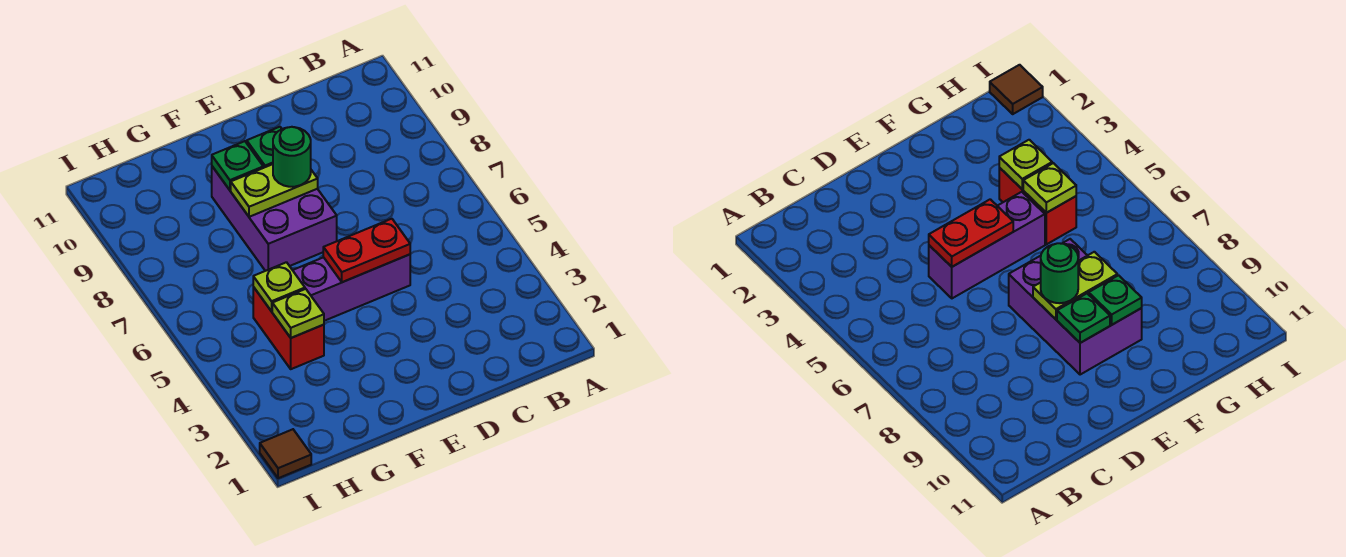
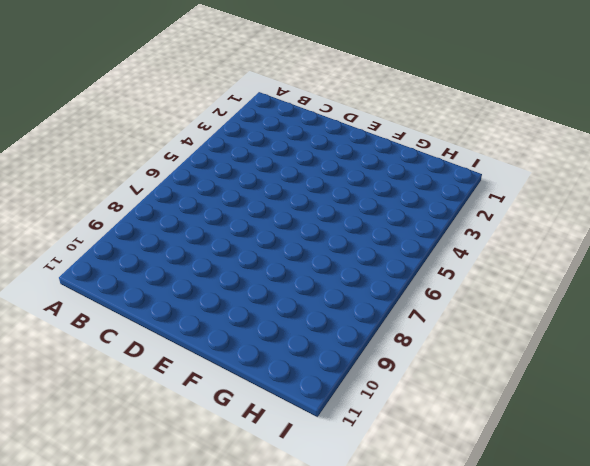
none -> purple brick D5:F5 level 1
none -> purple brick E7:F9 level 1

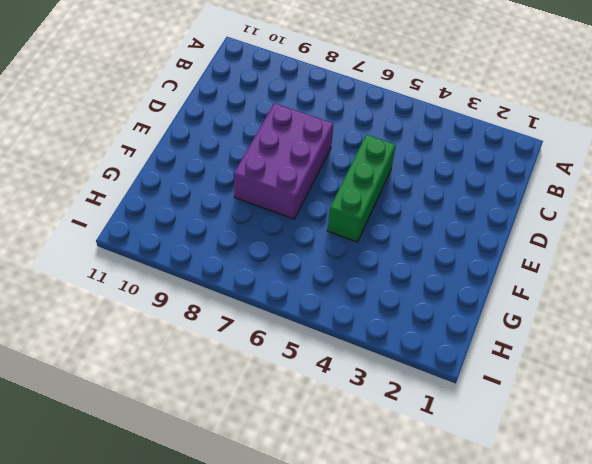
green brick D5:F5 level 1 -> purple brick D5:F5 level 1
purple brick D7:F8 level 1 -> purple brick E7:F9 level 1
none -> red brick G4:G5 level 1
none -> brown tile I1 level 1

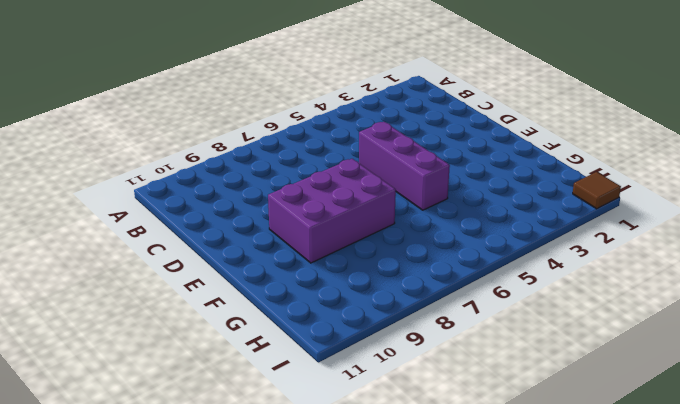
none -> red brick G4:G5 level 1
none -> red plate D5:E5 level 2

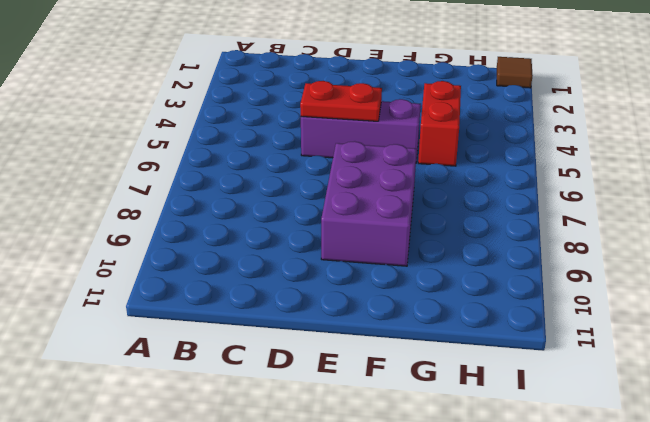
none -> lime plate E8:F8 level 2
none -> green plate E9 level 2

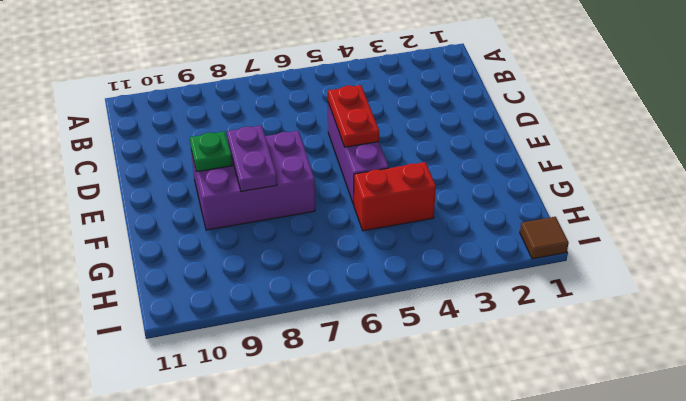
purple plate E8:F8 level 2 -> lime plate E8:F8 level 2
none -> green plate F9 level 2
none -> lime plate G4 level 2

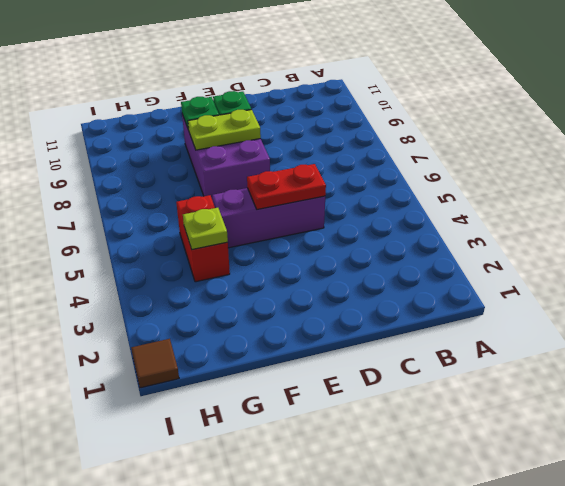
none -> lime plate G5 level 2
none -> green round brick E8 level 3

